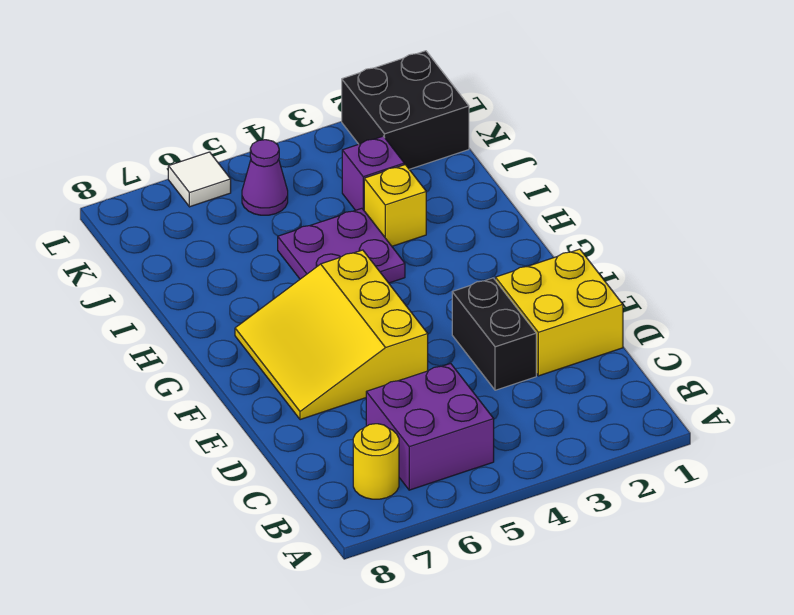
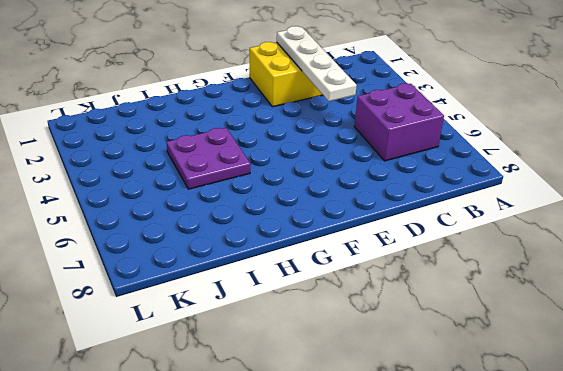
white plate D1:D4 level 2 -> none
none -> yellow round brick B7 level 1
none -> black brick D3:E3 level 1

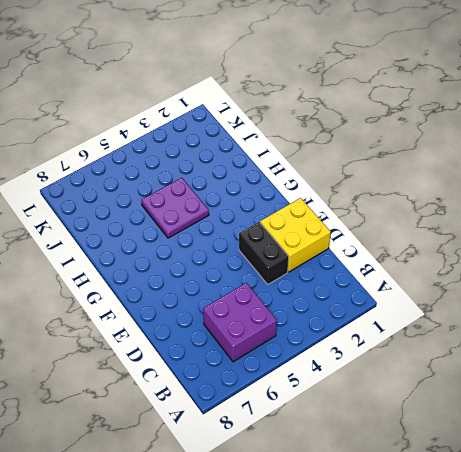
none -> yellow round brick B7 level 1
none -> yellow slope E5:G7 level 1 top 5

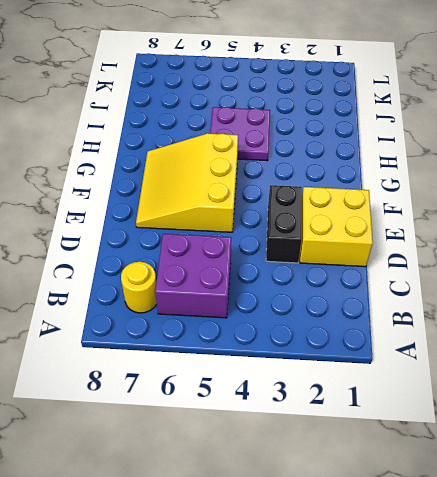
none -> yellow brick I3 level 1
none -> purple brick J3 level 1

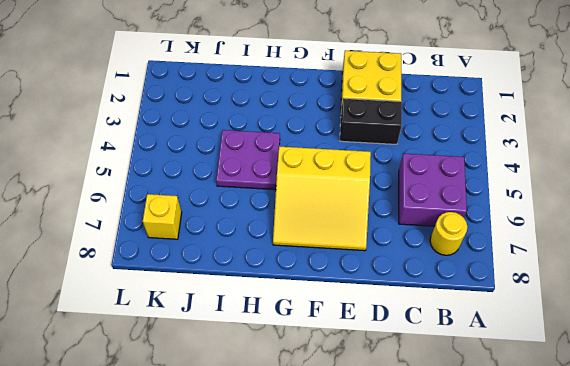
yellow brick K7 level 1 -> yellow brick I3 level 1
none -> purple brick J3 level 1
none -> black brick K1:L2 level 1

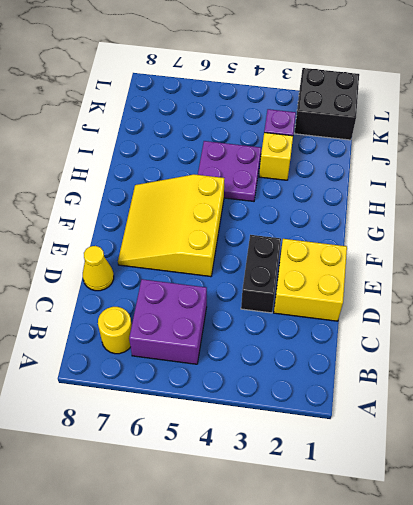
yellow cone D8 level 1 -> none
none -> purple cone K5 level 1
none -> white tile L6 level 1

